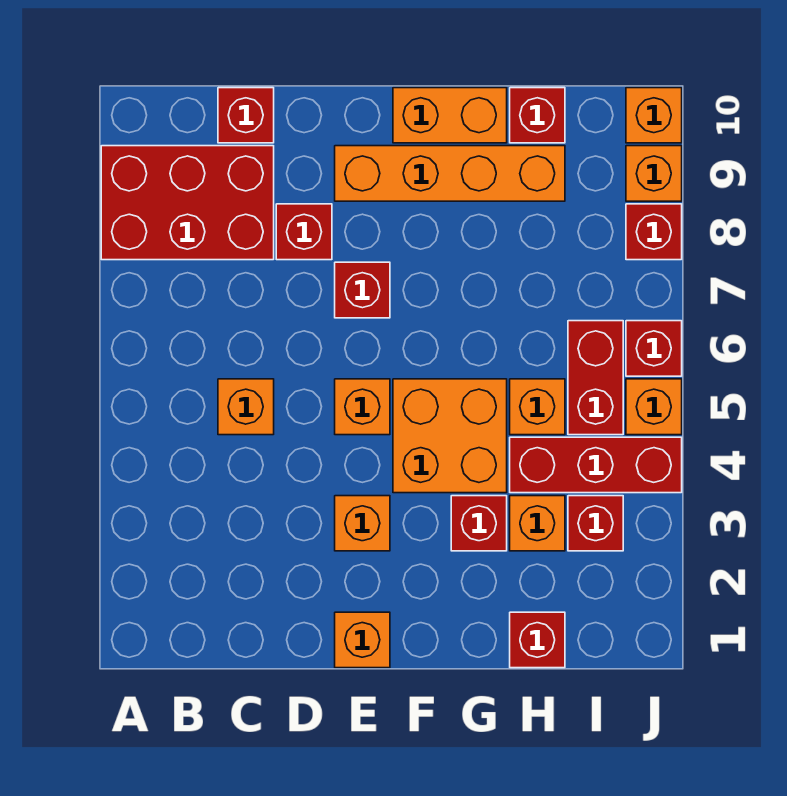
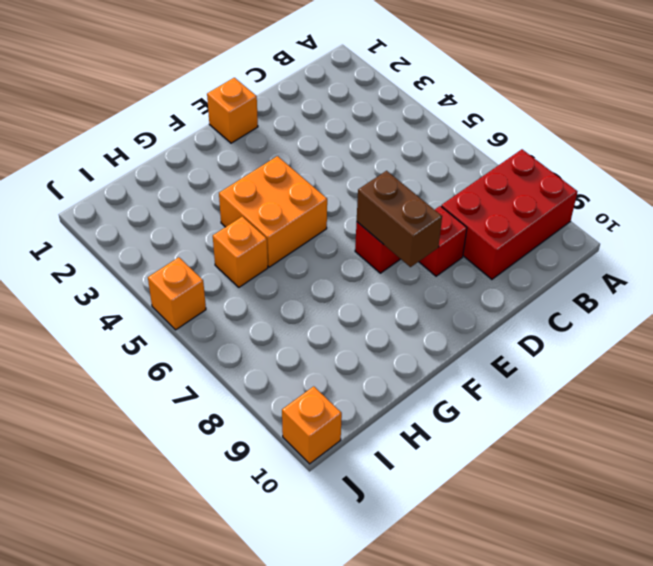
brown brick E7:E8 level 2 -> none
none -> orange brick C5 level 1
none -> red brick C10 level 1
none -> orange brick E3 level 1

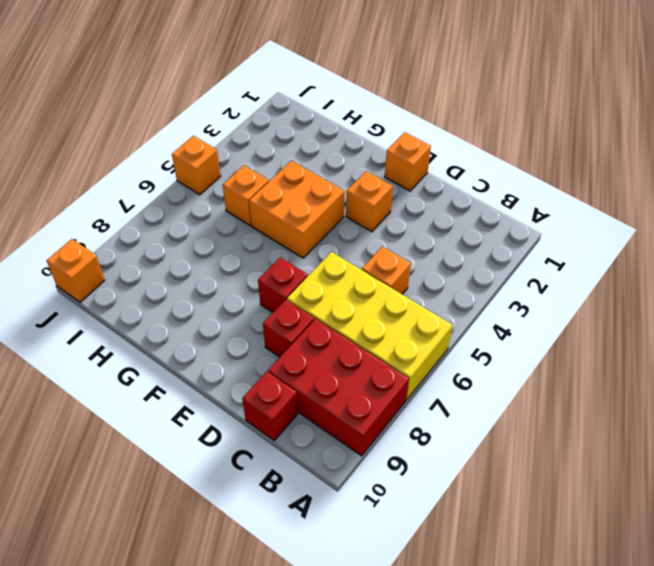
yellow brick A6:D7 level 1 -> none
none -> orange brick E5 level 1
none -> orange brick E9:H9 level 1
none -> orange brick F10:G10 level 1

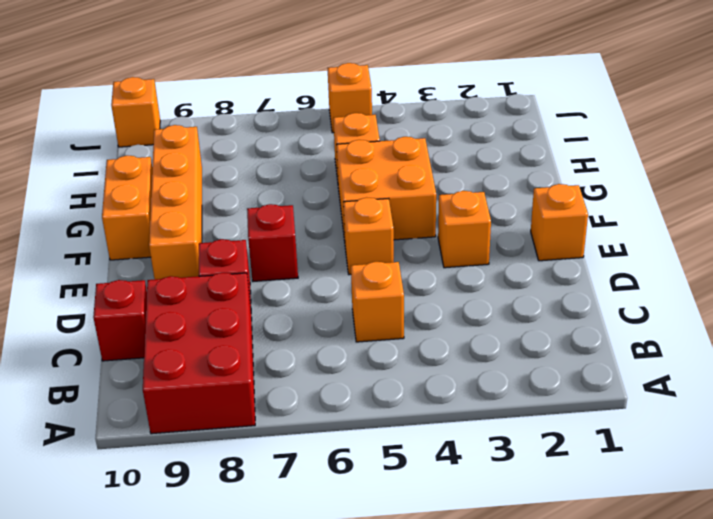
none -> red brick G3 level 1
none -> red brick H1 level 1
none -> orange brick H3 level 1

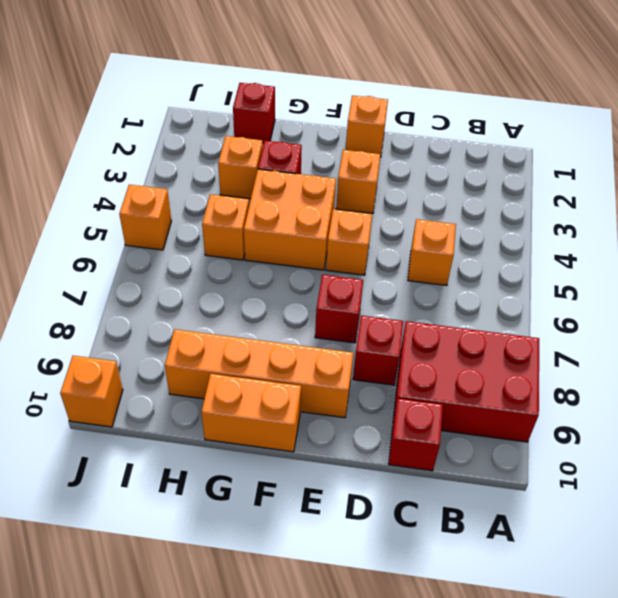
none -> red brick H4:J4 level 1
none -> red brick H10 level 1
none -> red brick I3 level 1

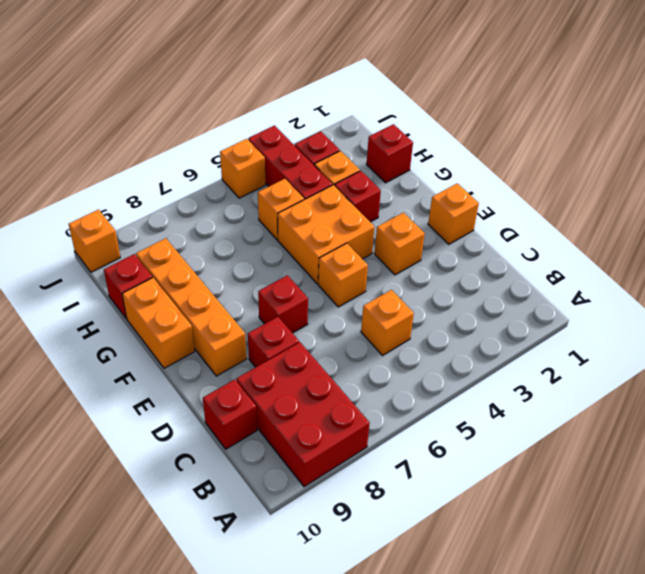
none -> red brick I5:I6 level 1
none -> red brick J6 level 1
none -> red brick J8 level 1

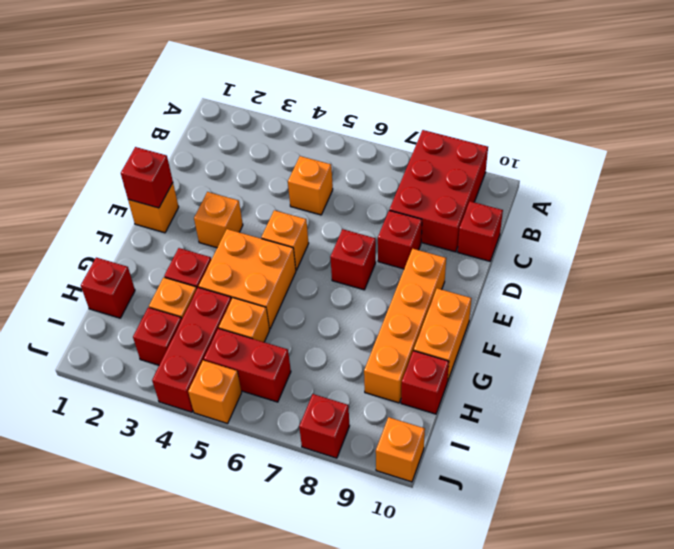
red brick E1 level 2 -> red brick J6 level 1
none -> orange brick J9 level 1

